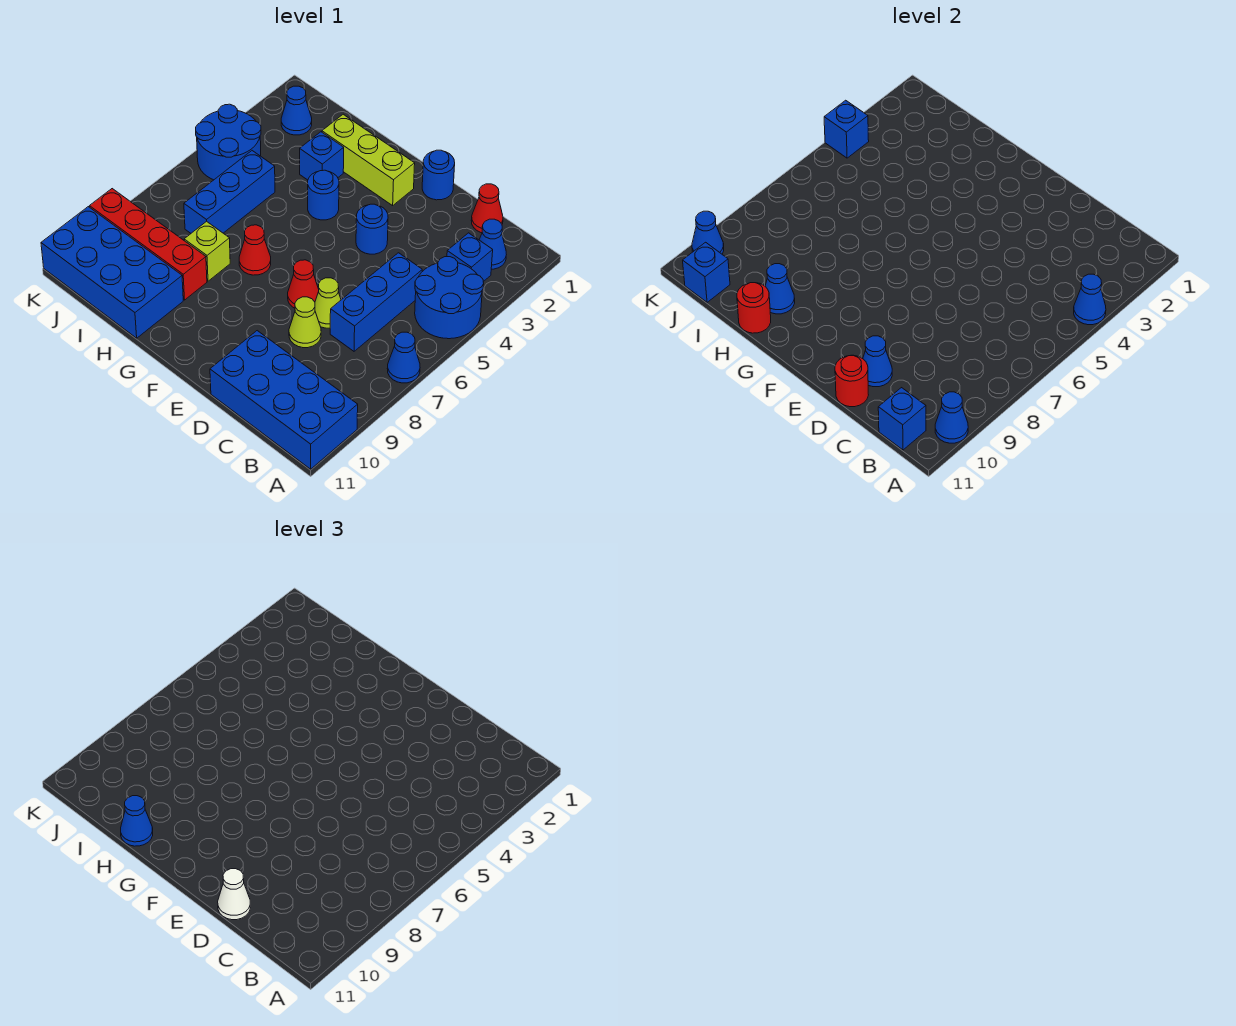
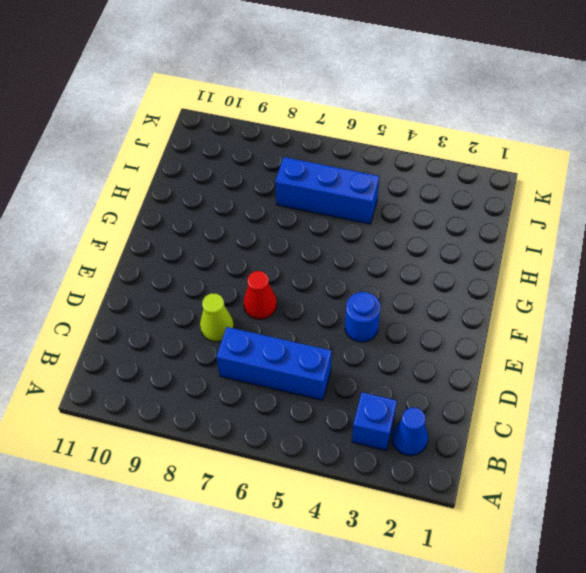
none -> blue round brick A4:B5 level 1
none -> blue cone A7 level 1
none -> blue brick A10:D11 level 1
none -> red cone C1 level 1

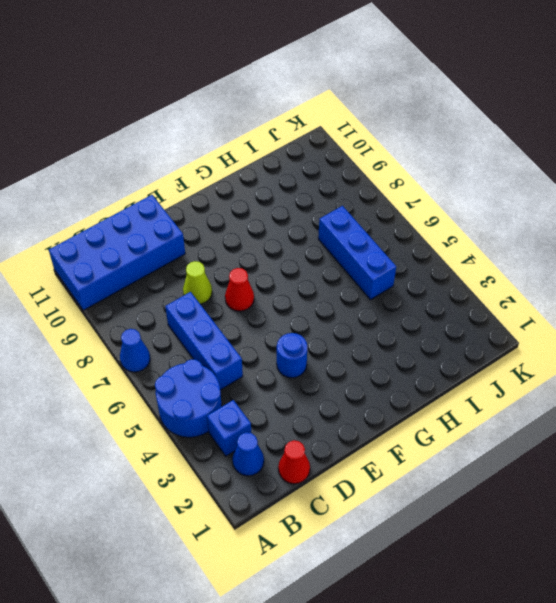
none -> lime cone D7 level 1
none -> blue round brick E1 level 1
none -> lime brick F2:H2 level 1
none -> blue round brick G4 level 1

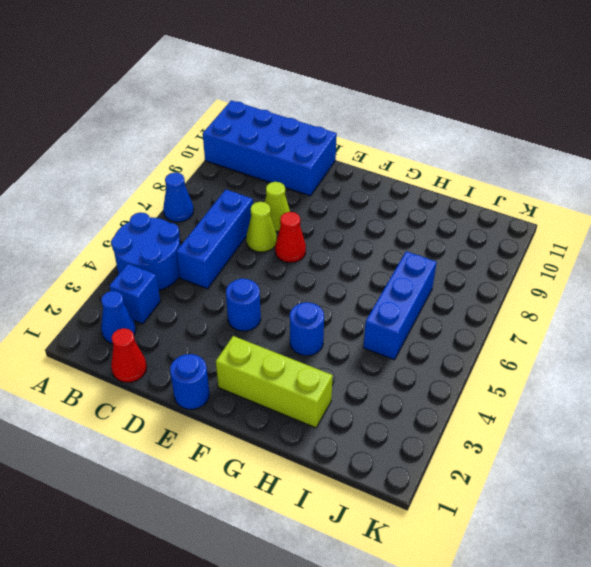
none -> red cone G7 level 1
none -> blue brick H3 level 1
none -> lime brick H8 level 1
none -> red brick H9:K9 level 1

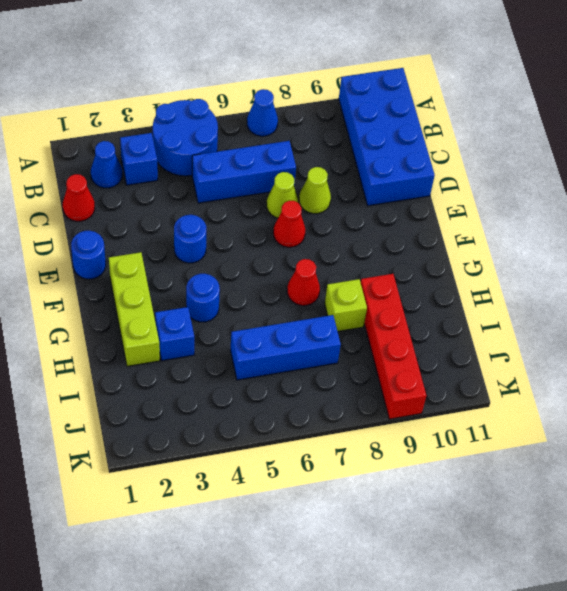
none -> blue brick H10:K11 level 1
none -> blue cone J2 level 1
none -> blue round brick J4:K5 level 1
none -> blue cone A4 level 2

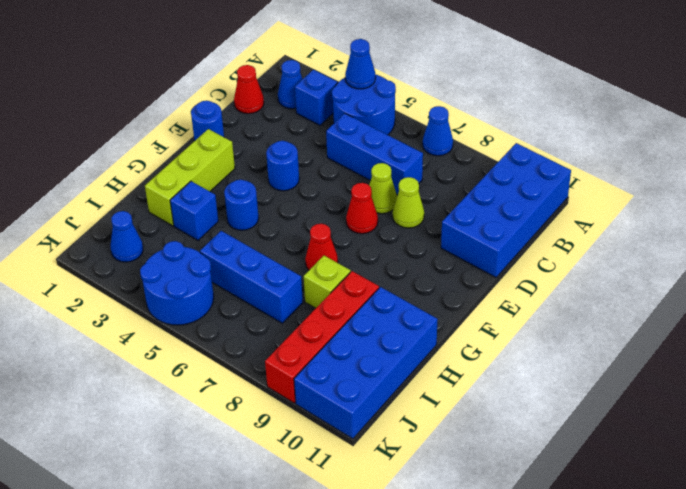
none -> blue cone A10 level 2
none -> blue brick B11 level 2
none -> blue cone D10 level 2
none -> red round brick D11 level 2

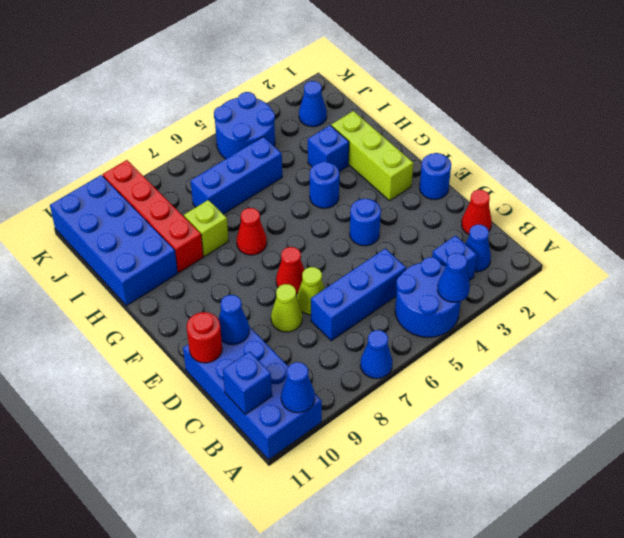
none -> blue cone H10 level 2
none -> red round brick H11 level 2
none -> blue brick J11 level 2
none -> blue brick K4 level 2

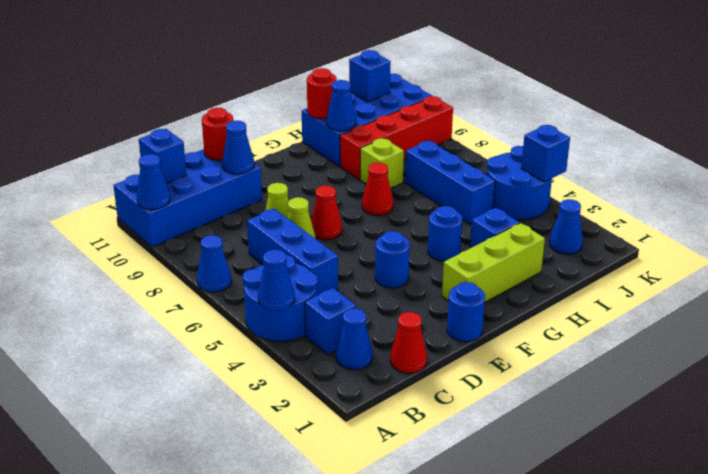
none -> blue cone K10 level 2
none -> white cone D11 level 3
none -> blue cone H11 level 3

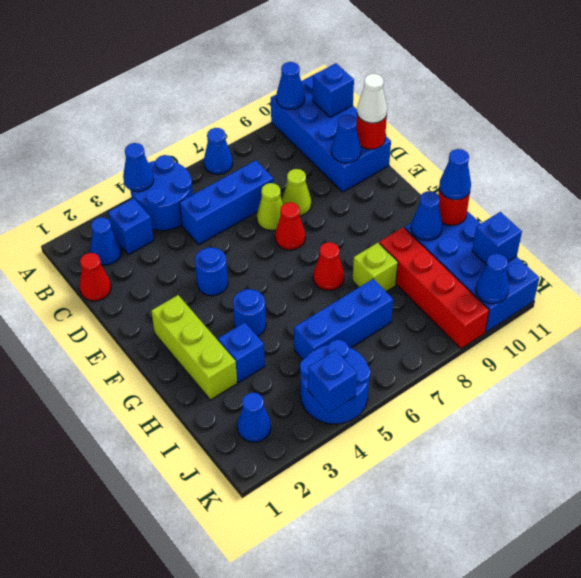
none -> blue round brick E1 level 1

